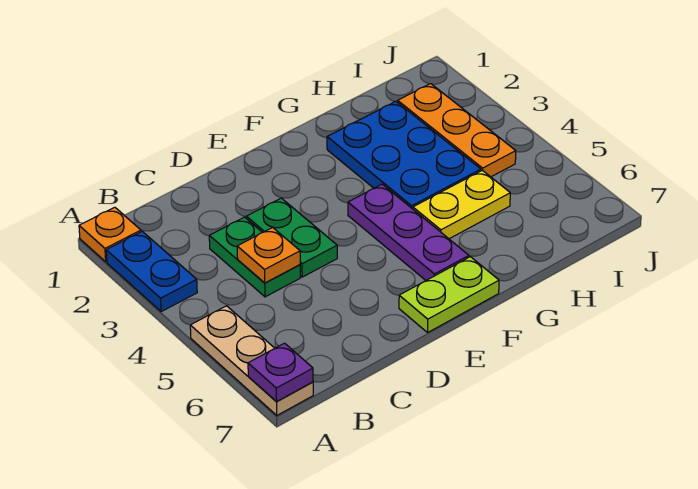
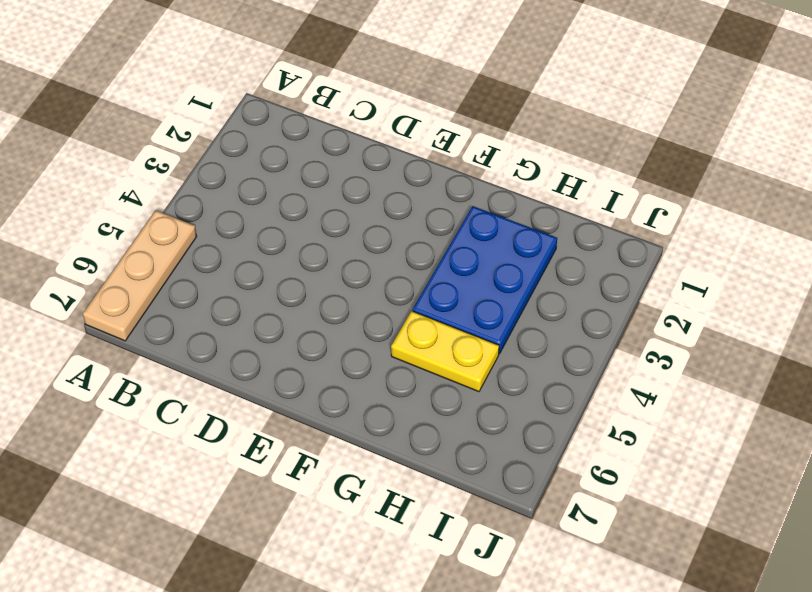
none -> orange plate A1 level 1
none -> blue plate A2:A3 level 1
none -> green plate C3:C4 level 1

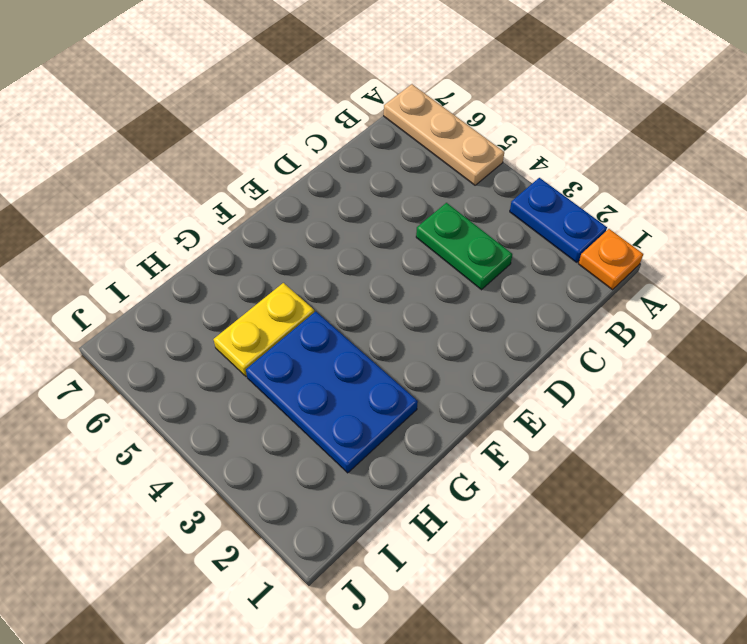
none -> green plate D3:D4 level 1
none -> lime plate E7:F7 level 1
none -> purple plate F4:F6 level 1

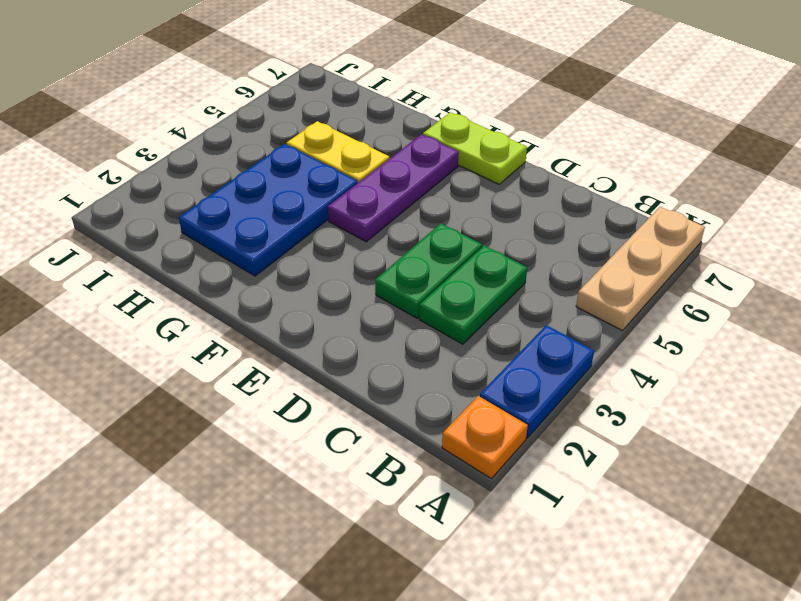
none -> orange plate I2:I4 level 1
none -> purple plate A7 level 2
none -> orange plate C4 level 2

